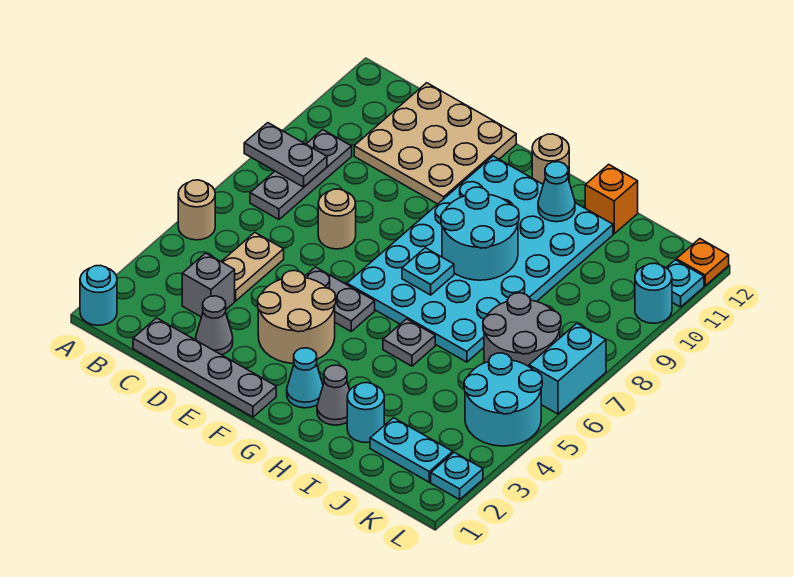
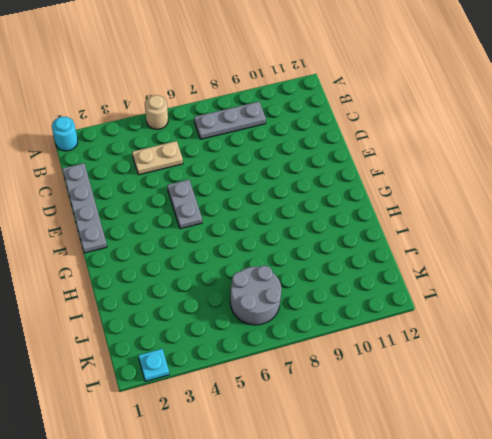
none -> grey brick C3 level 1
none -> tan plate C10:E12 level 1
none -> grey cone D2 level 1
none -> tan round brick D7 level 1

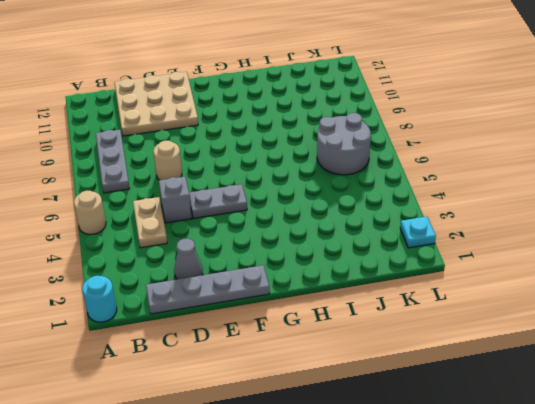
grey brick D5 level 1 -> grey brick C3 level 1
none -> tan round brick E3:F4 level 1
none -> cyan plate F6:I11 level 1
none -> cyan cone G2 level 1
none -> tan round brick G12 level 1

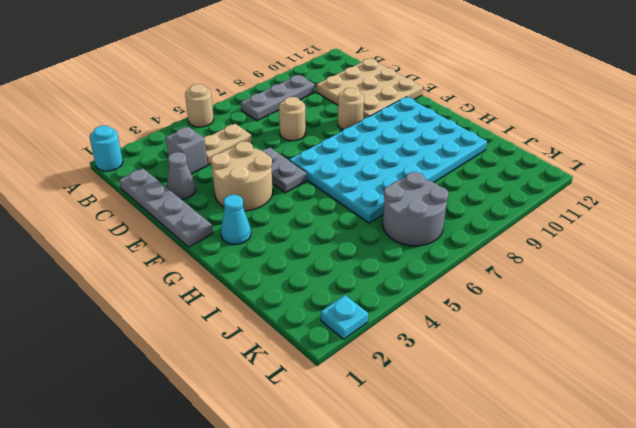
tan round brick E9 level 1 -> tan round brick G12 level 1
none -> grey cone H2 level 1
none -> grey plate H5 level 1
none -> cyan round brick I2 level 1
none -> orange brick I12 level 1

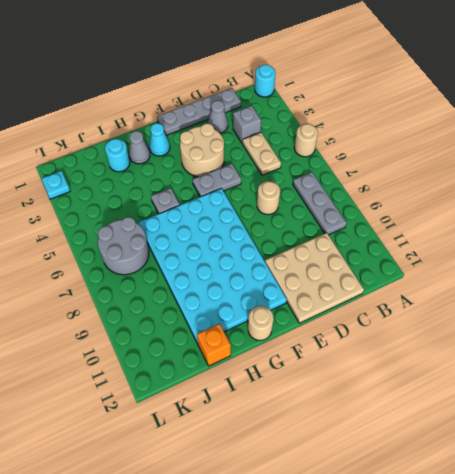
none -> cyan plate J2:K2 level 1
none -> cyan round brick K4:L5 level 1
none -> cyan brick L6:L7 level 1
none -> cyan round brick L10 level 1

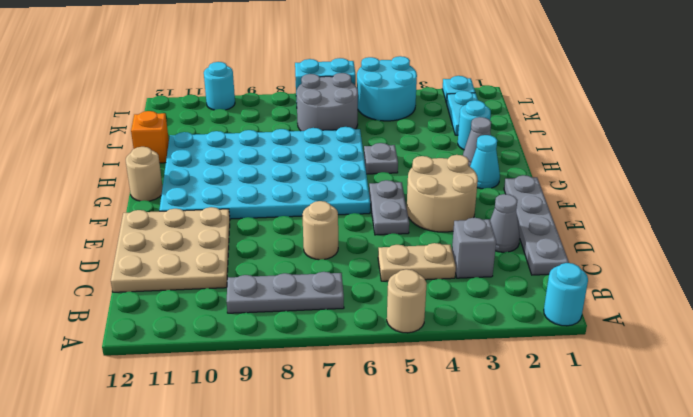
none -> cyan plate L11 level 1
none -> orange plate L12 level 1
none -> grey plate A8:B8 level 2
none -> cyan plate G7 level 2

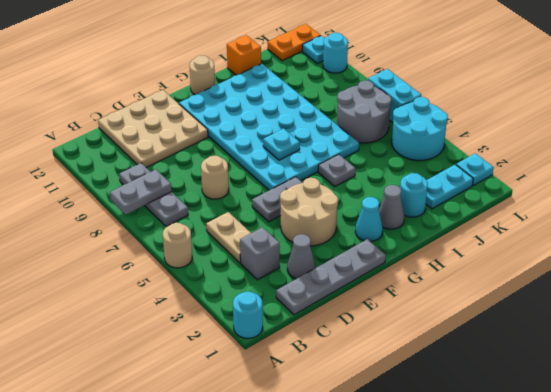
orange plate K12:L12 level 1 -> orange plate L12 level 1
none -> cyan round brick G8:H9 level 2
none -> cyan cone H11 level 2

